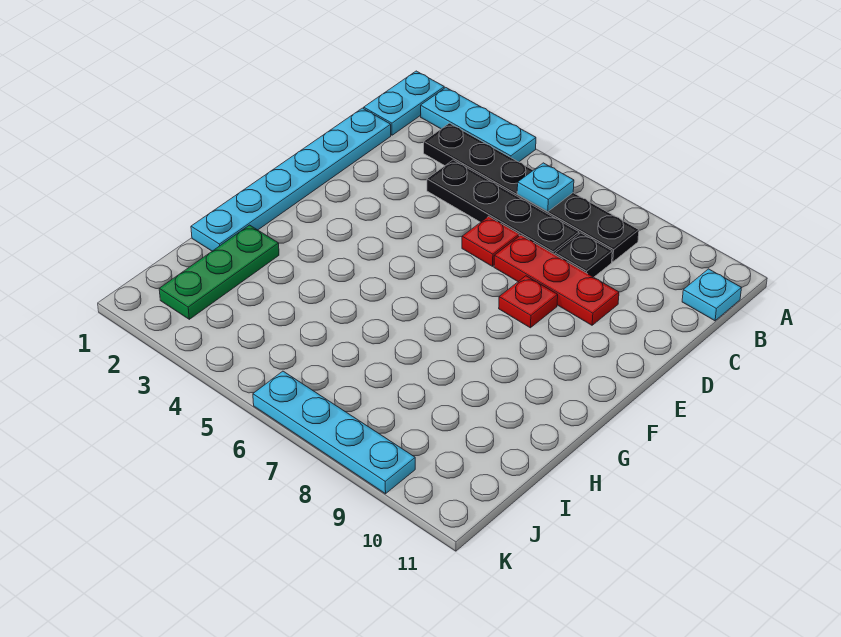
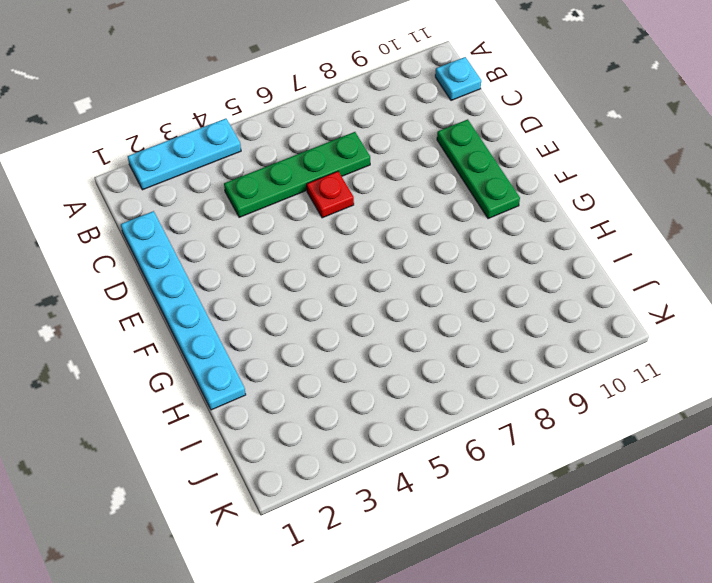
green plate C4:C7 level 1 -> black plate C4:C7 level 1
green plate D10:F10 level 1 -> green plate H2:J2 level 1
none -> cyan plate A1:B1 level 1
none -> black plate B3:B8 level 1
none -> black plate C8 level 1

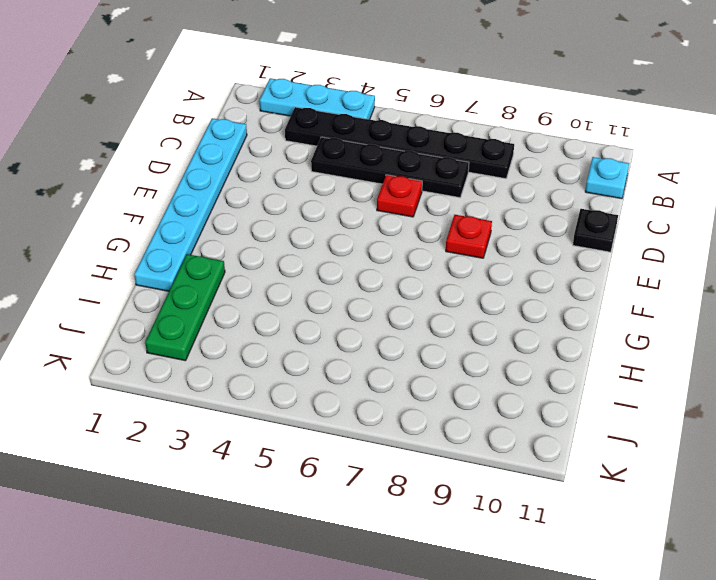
black plate D11 level 1 -> black plate C8 level 1
none -> cyan plate A1:B1 level 1
none -> red plate D7:D9 level 1
none -> cyan plate K6:K9 level 1

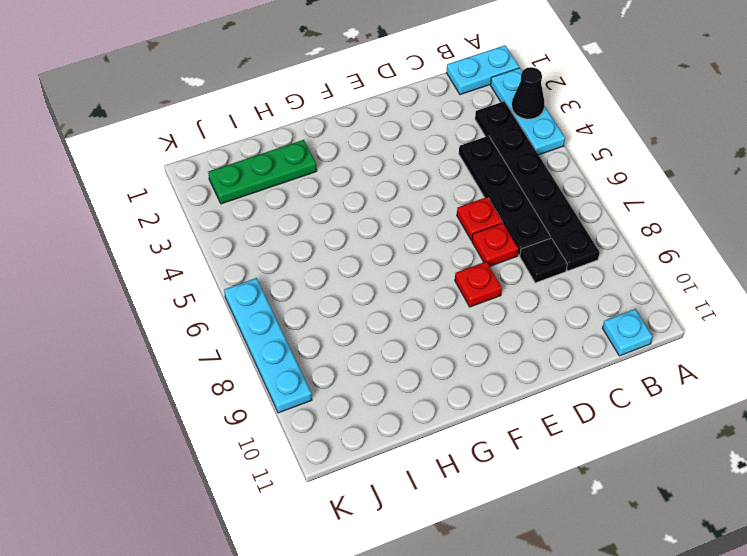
black cone A3 level 2 -> none
red plate D7 level 1 -> red plate D7:D9 level 1
none -> cyan plate C1:H1 level 1
none -> cyan plate B6 level 2

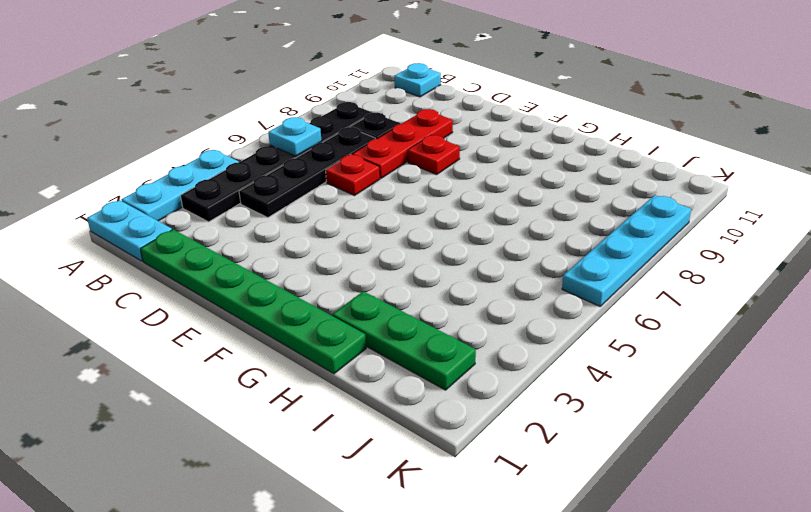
green plate C1:H1 level 1 -> cyan plate C1:H1 level 1

